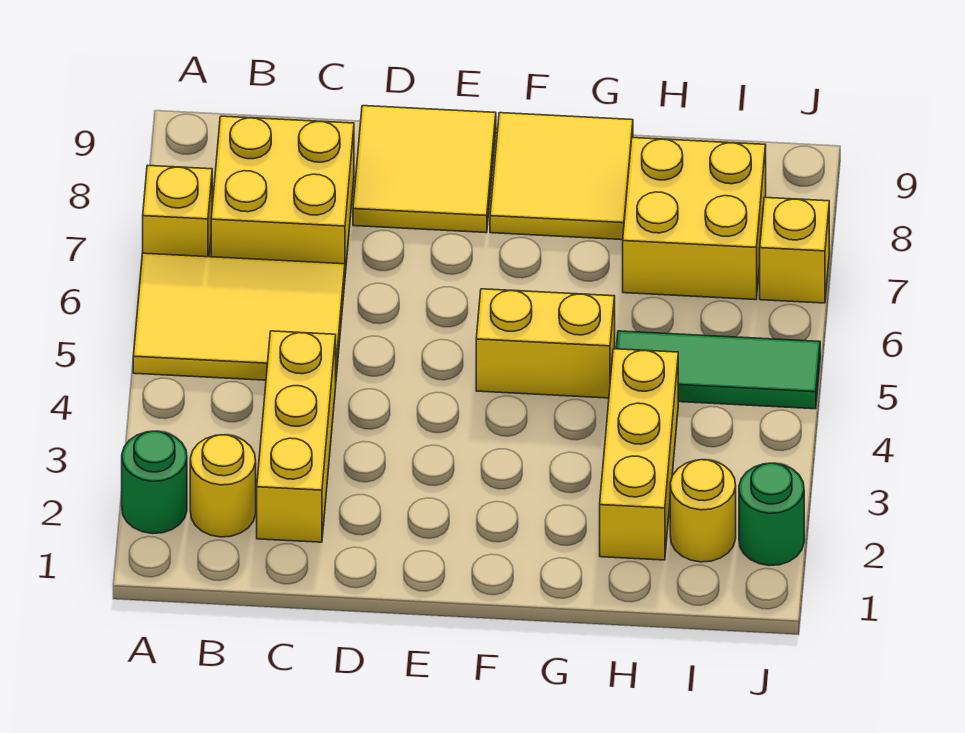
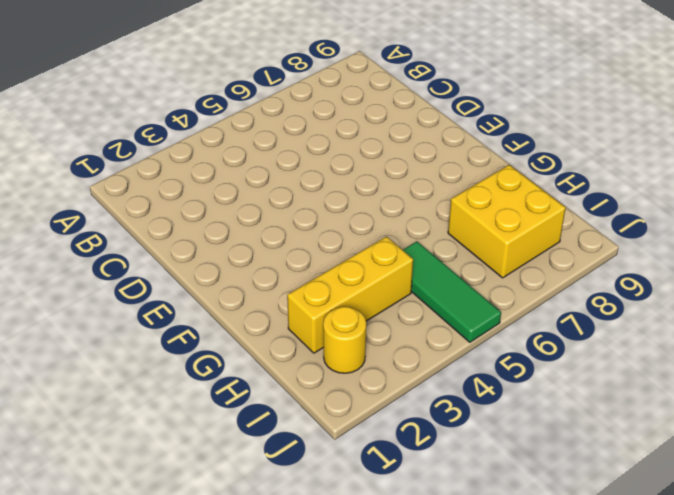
none -> green round brick A2 level 1
none -> yellow tile A5:C6 level 1
none -> yellow brick A7 level 1

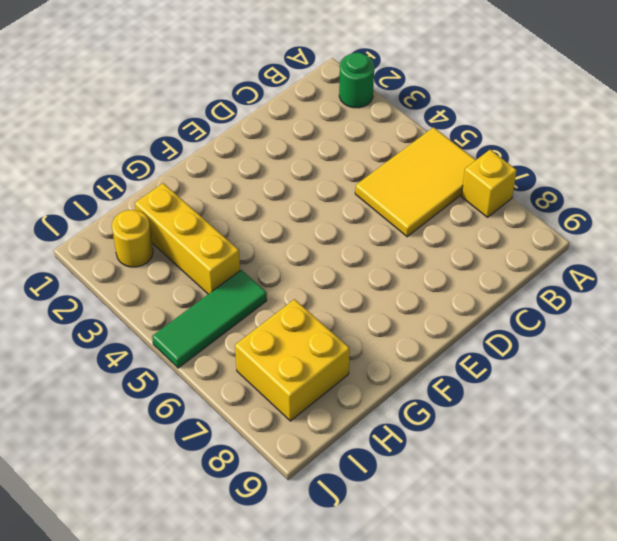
none -> yellow round brick B2 level 1
none -> yellow brick B7:C8 level 1
none -> yellow brick C2:C4 level 1

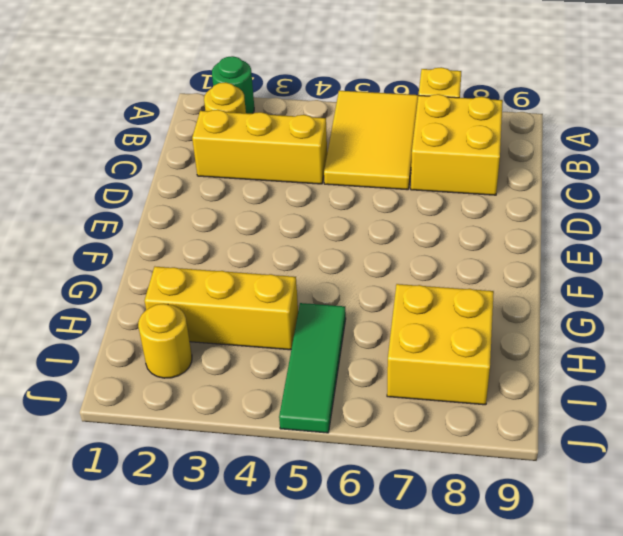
none -> yellow tile D8:E9 level 1
none -> yellow brick F5:G5 level 1
none -> yellow tile F8:G9 level 1

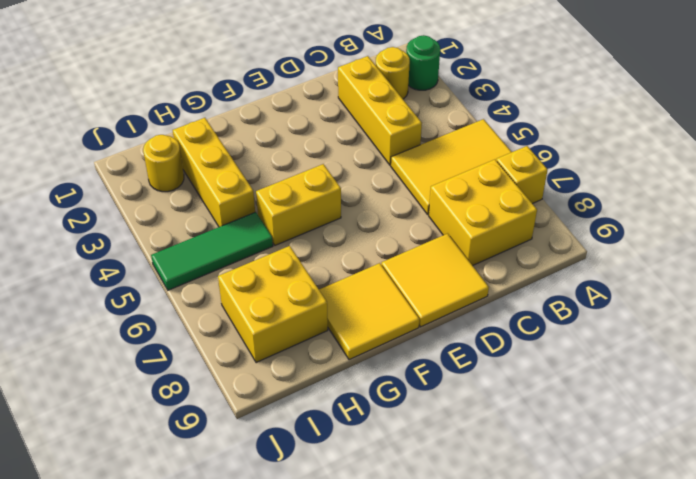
none -> green round brick J2 level 1
none -> yellow brick J7 level 1

